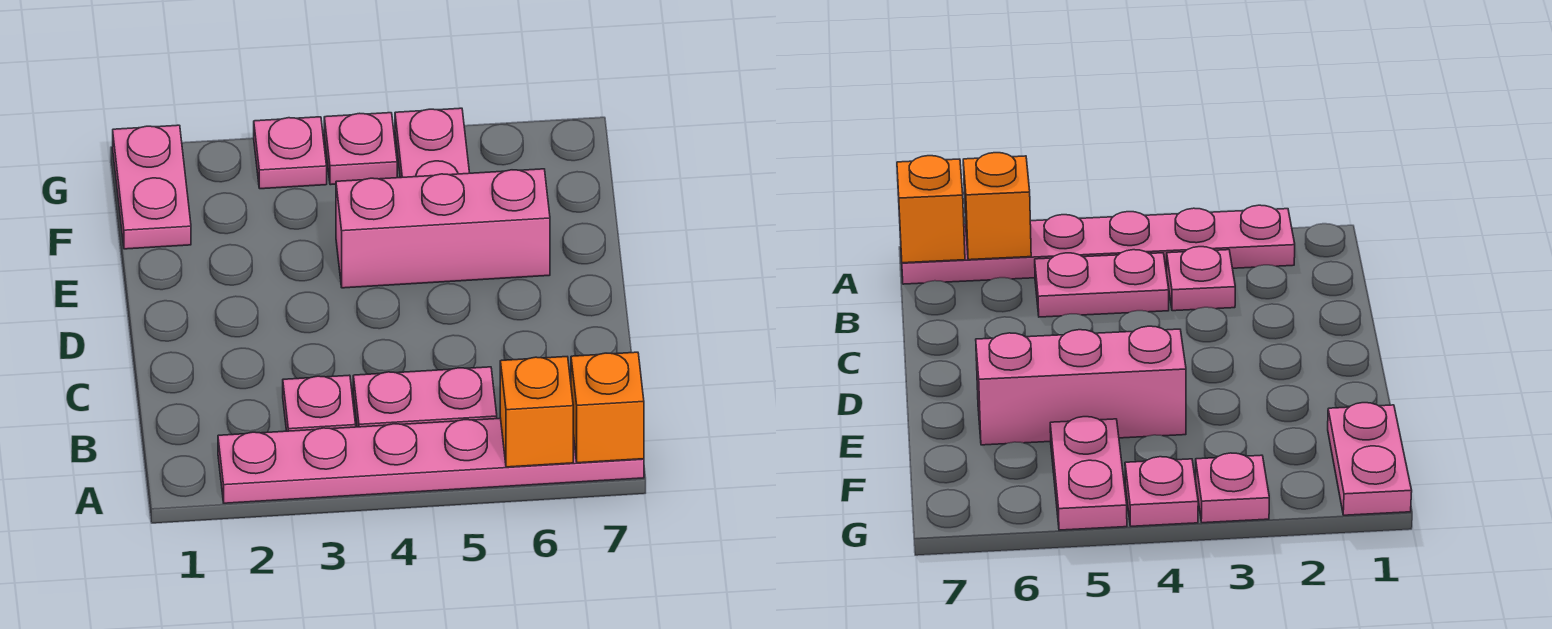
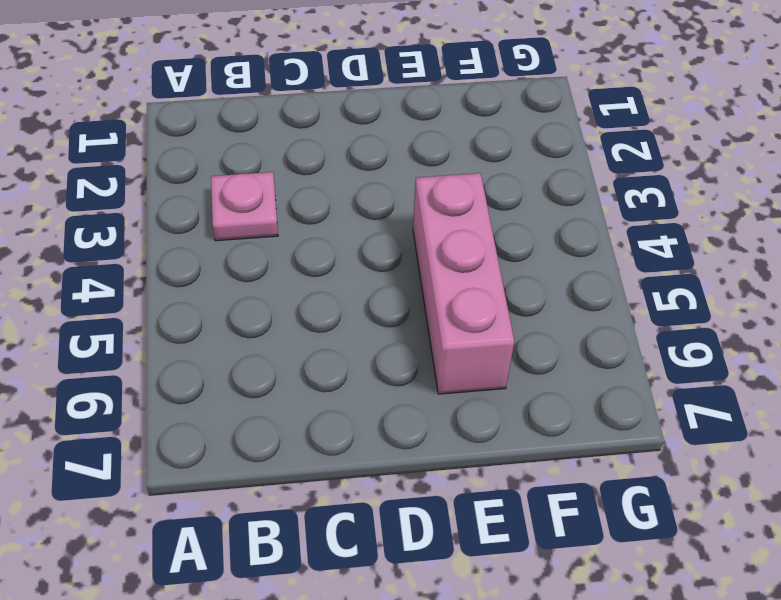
none -> pink plate A2:A7 level 1
none -> pink plate B4:B5 level 1

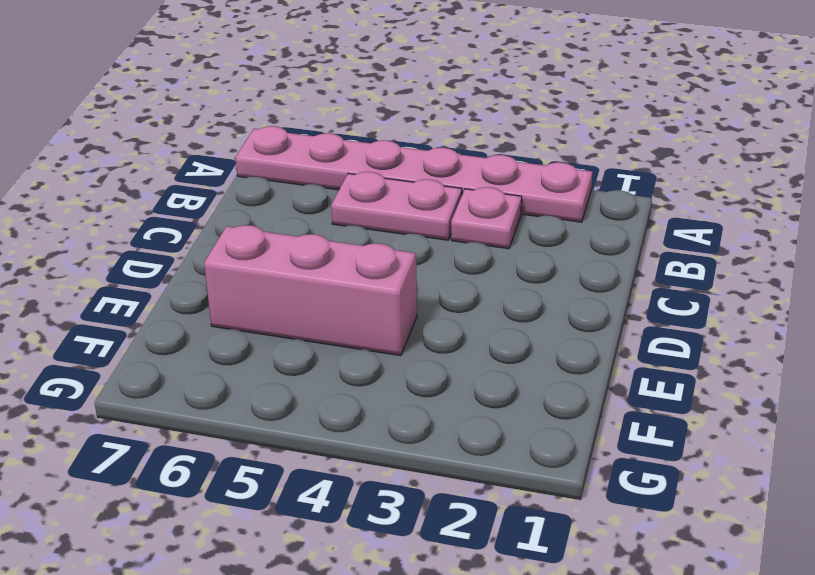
none -> pink plate F1:G1 level 1
none -> pink plate F5:G5 level 1

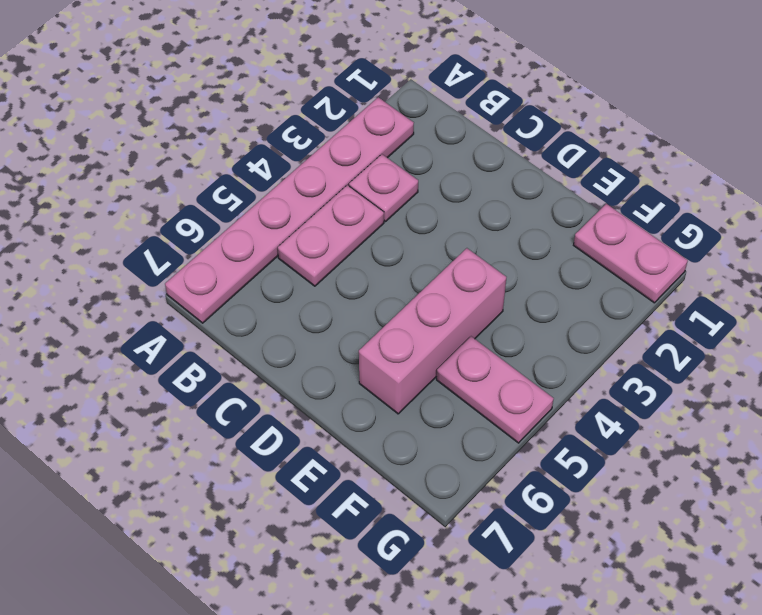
none -> pink plate G3 level 1
none -> pink plate G4 level 1

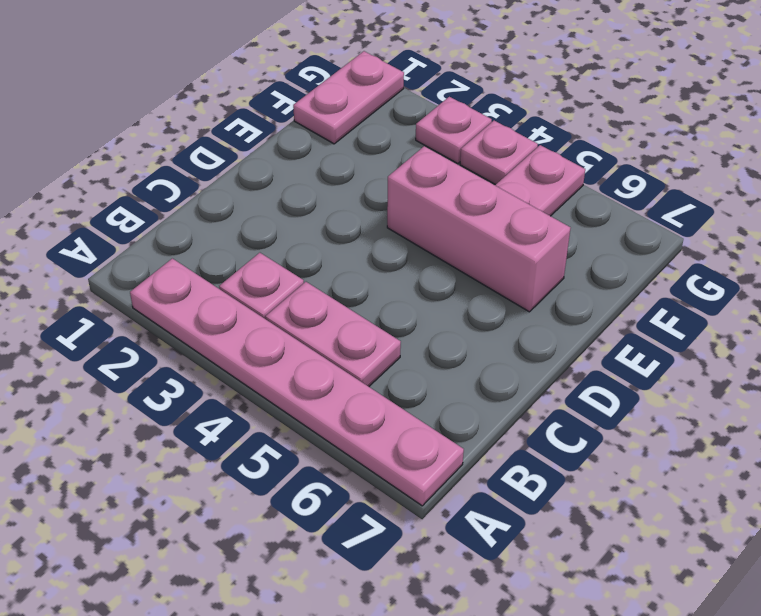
none -> orange brick A6 level 2
none -> orange brick A7 level 2

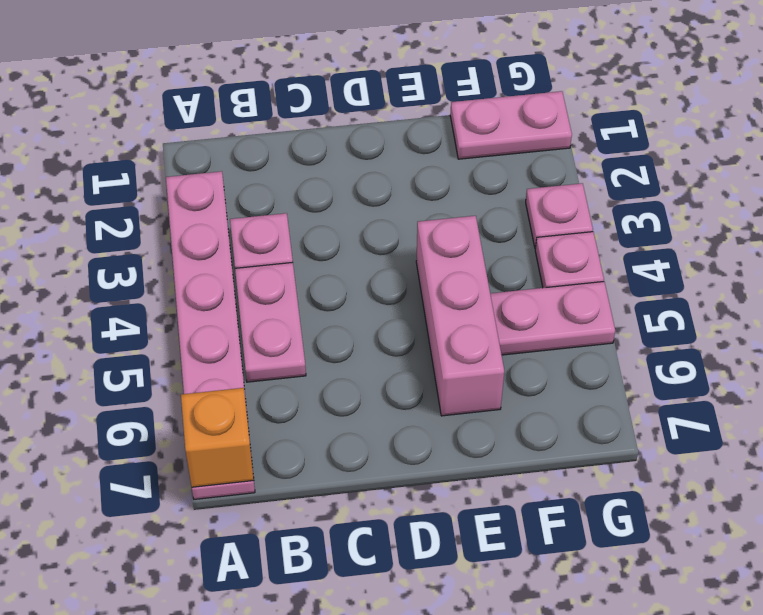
none -> orange brick A6 level 2

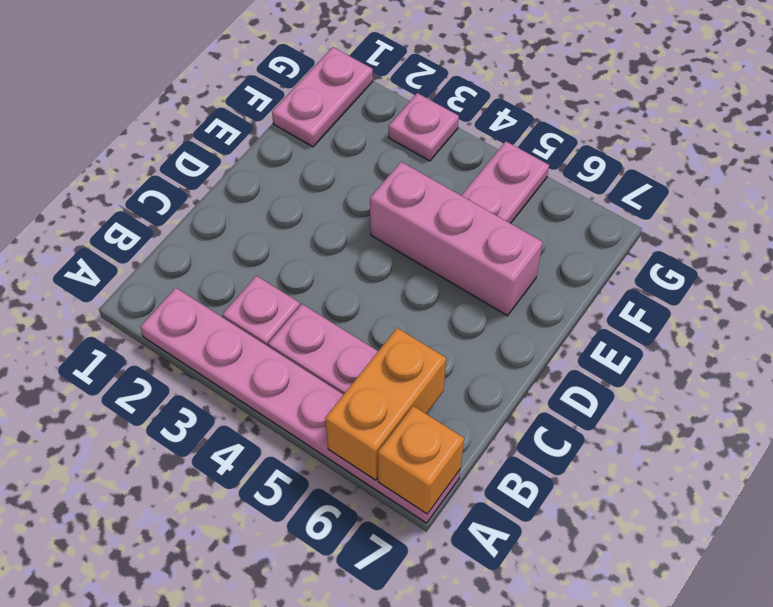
orange brick A6:B6 level 2 -> orange brick A6 level 2
none -> pink plate G4 level 1

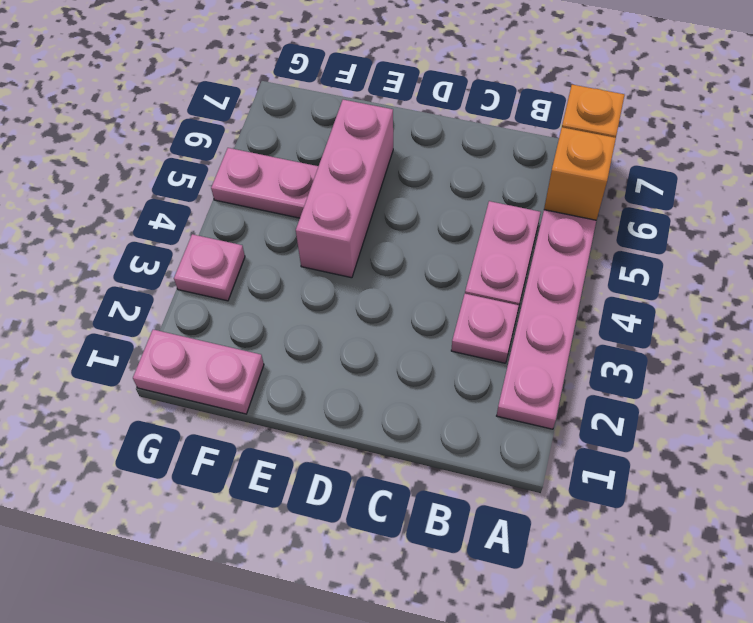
none -> pink plate G4 level 1

